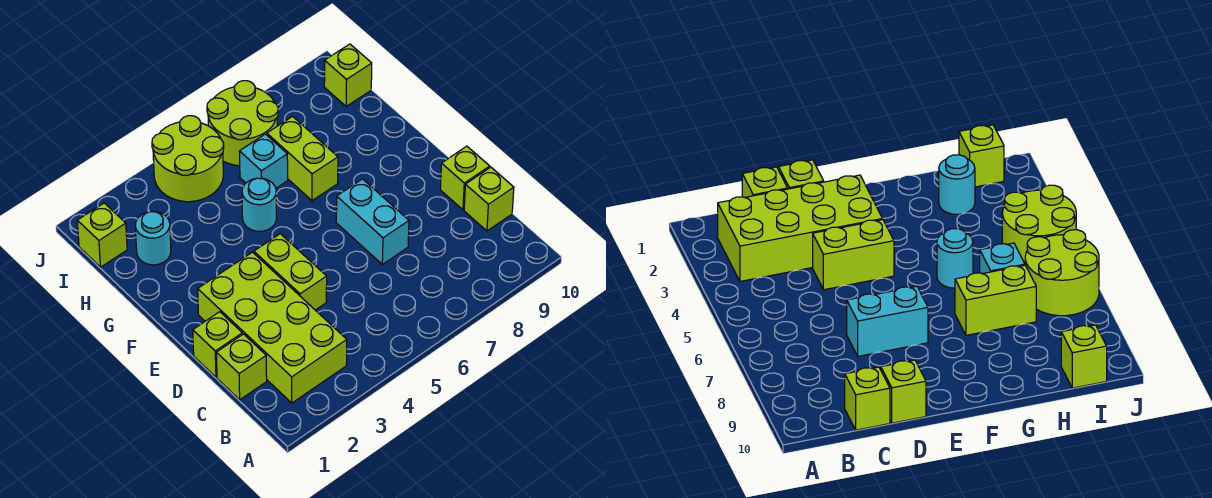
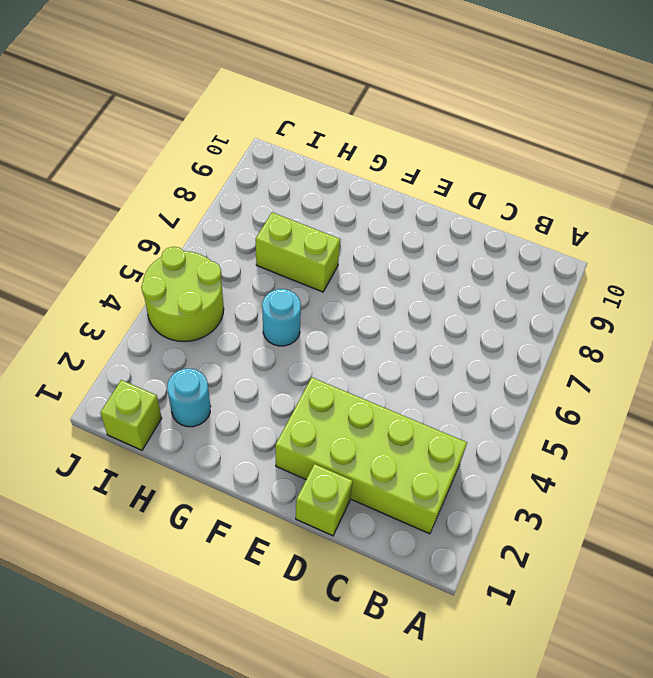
none -> lime brick C1 level 1
none -> lime brick C10 level 1
none -> lime brick D4:E4 level 1

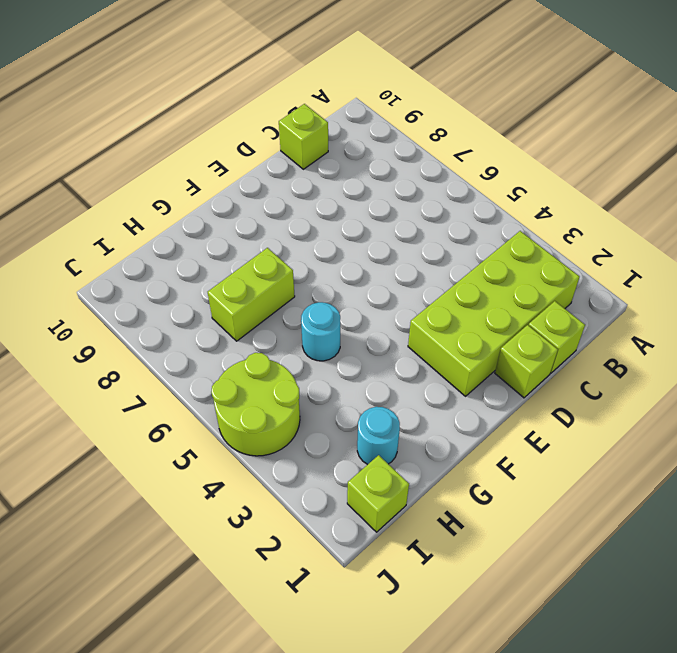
none -> lime brick D4:E4 level 1
none -> cyan brick D7:E7 level 1
none -> lime brick D10 level 1

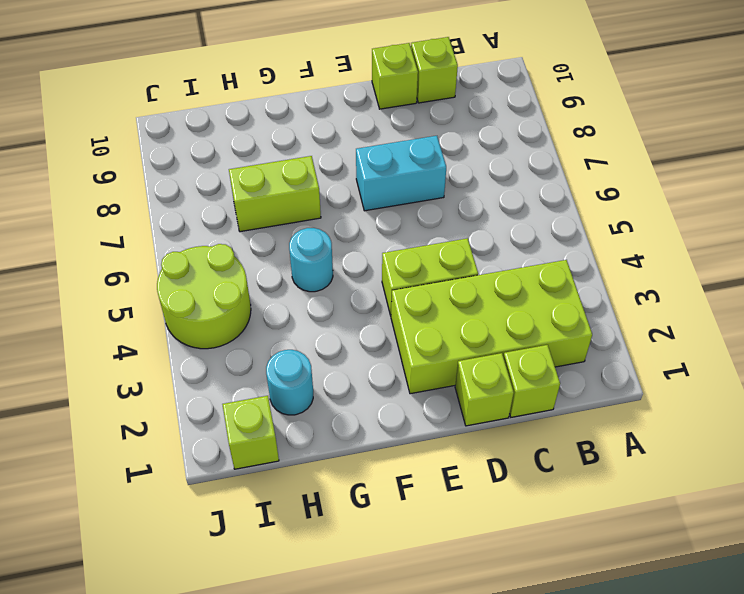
none -> cyan brick H6 level 1
none -> lime round brick I6:J7 level 1
none -> lime brick I10 level 1

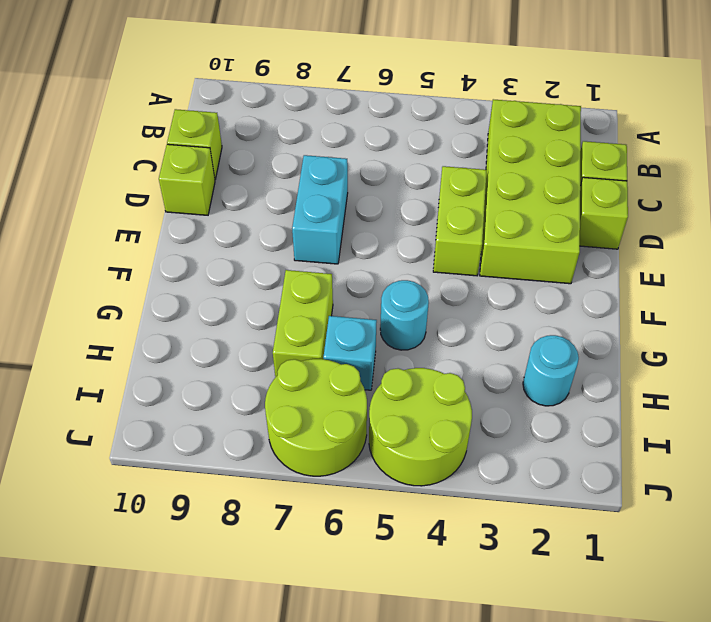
none -> lime brick I1 level 1
none -> lime brick I10 level 1

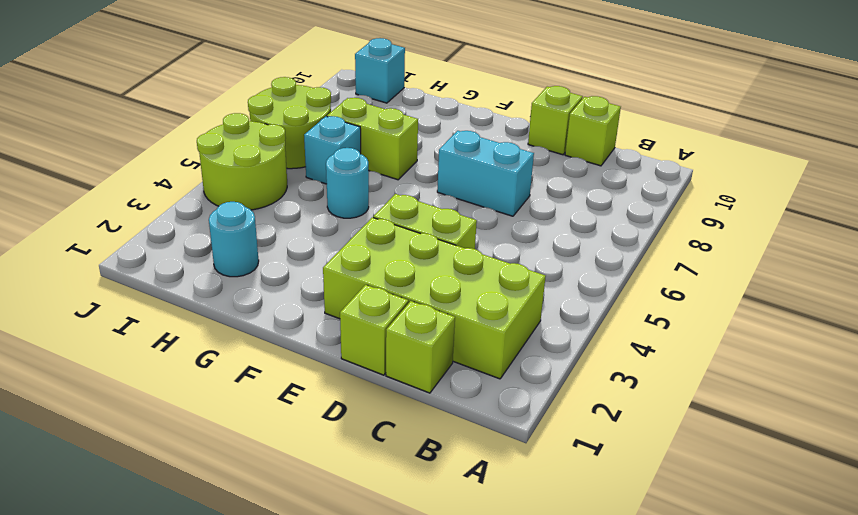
cyan brick I10 level 1 -> lime brick I10 level 1
none -> lime brick I1 level 1

